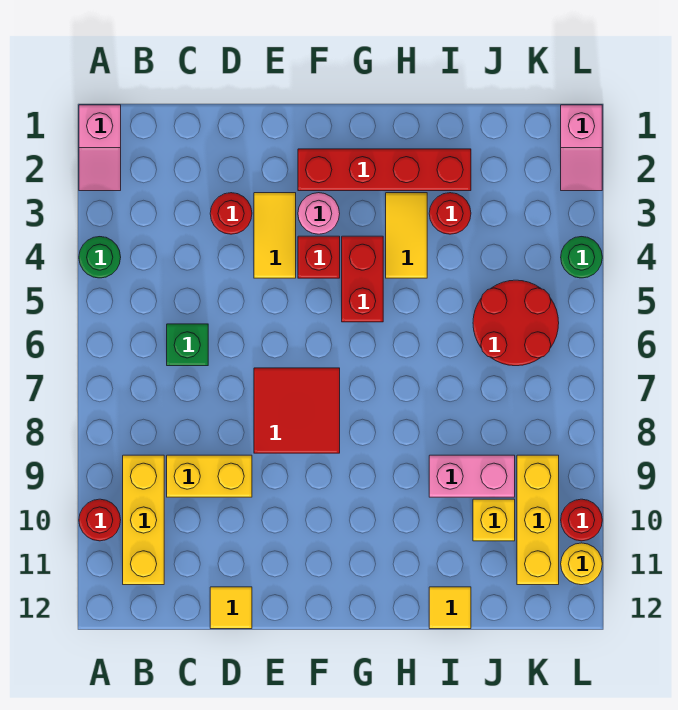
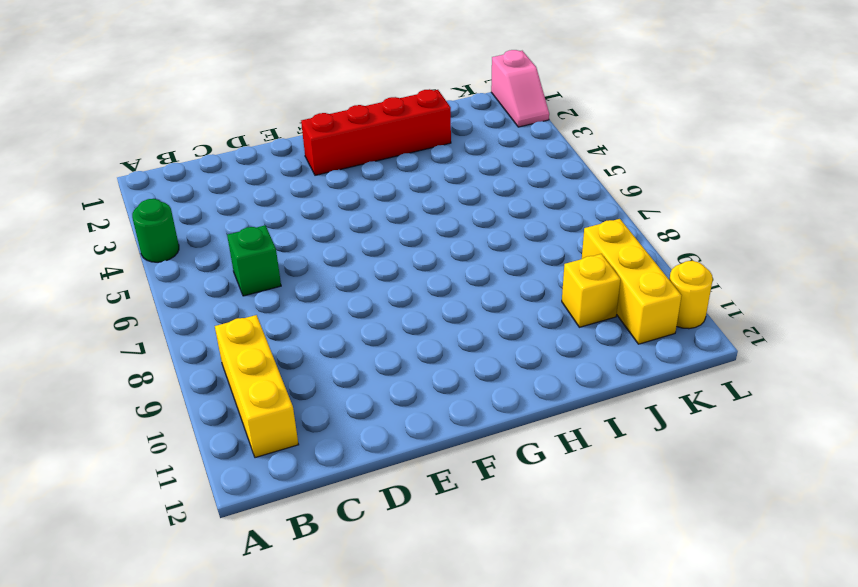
none -> pink slope A1:A2 level 1 top 1
none -> red round brick A10 level 1
none -> yellow brick C9:D9 level 1

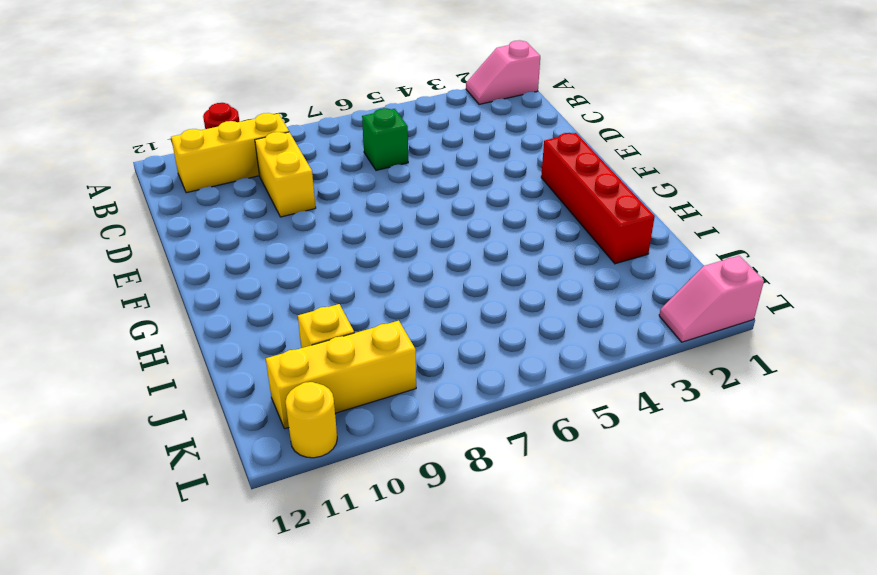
none -> green round brick A4 level 1
none -> red round brick D3 level 1
none -> yellow tile D12 level 1

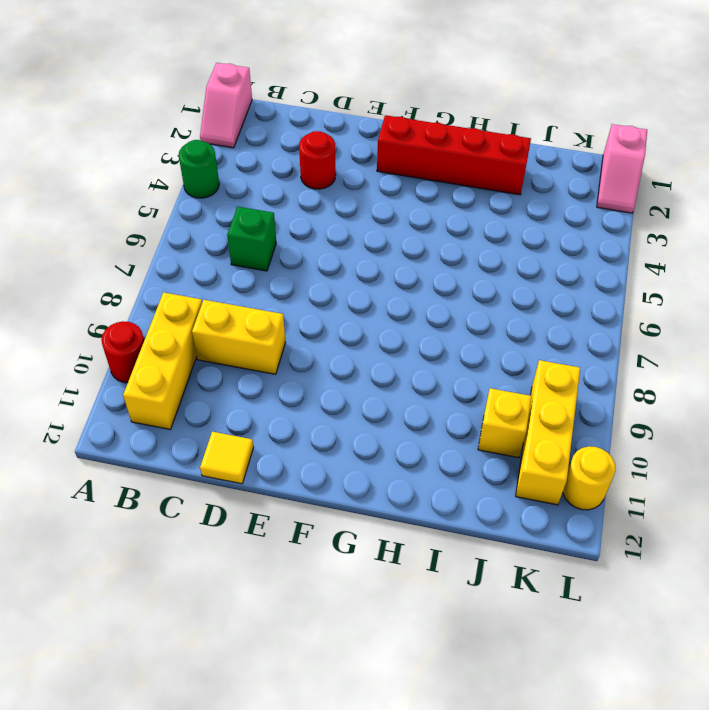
none -> yellow tile E3:E4 level 1
none -> red tile E7:F8 level 1
none -> pink round brick F3 level 1

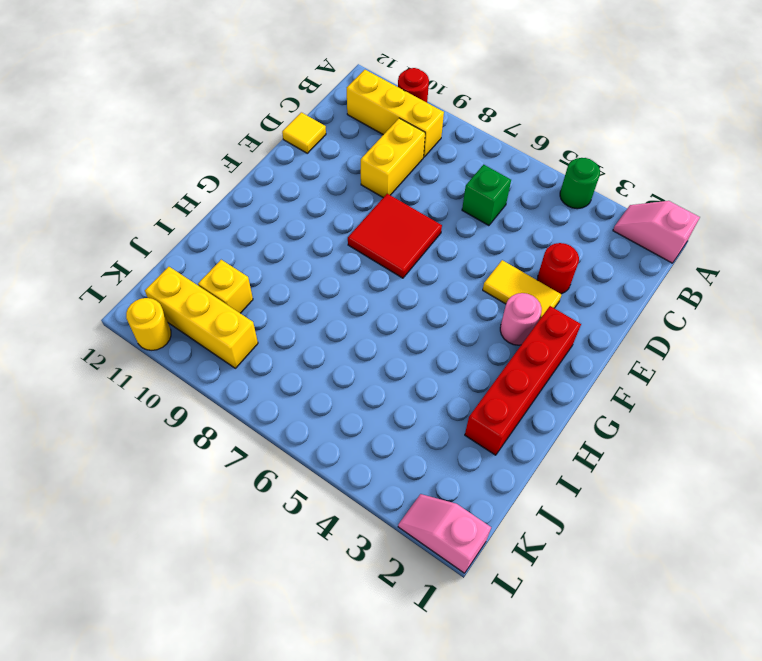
none -> red brick F4 level 1
none -> red brick G4:G5 level 1
none -> yellow tile H3:H4 level 1

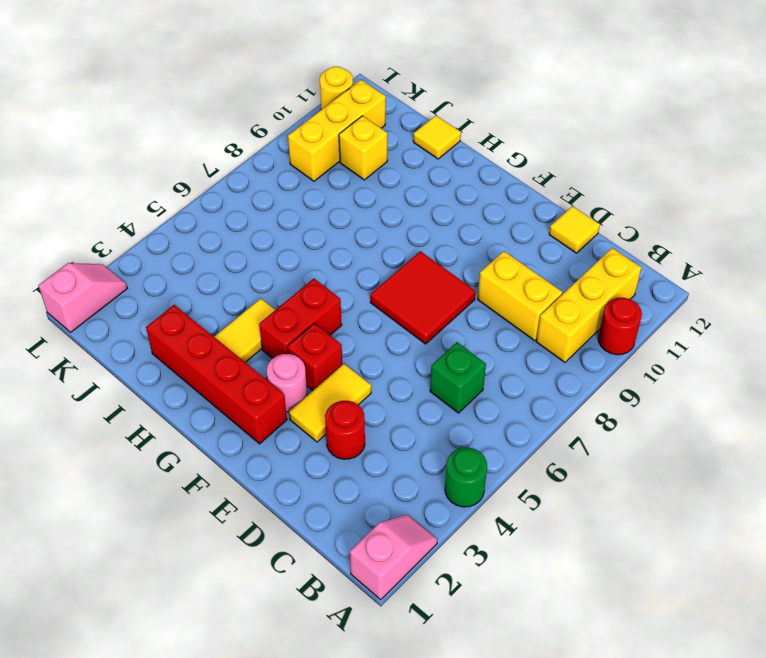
none -> red round brick I3 level 1
none -> pink brick I9:J9 level 1
none -> red round brick J5:K6 level 1

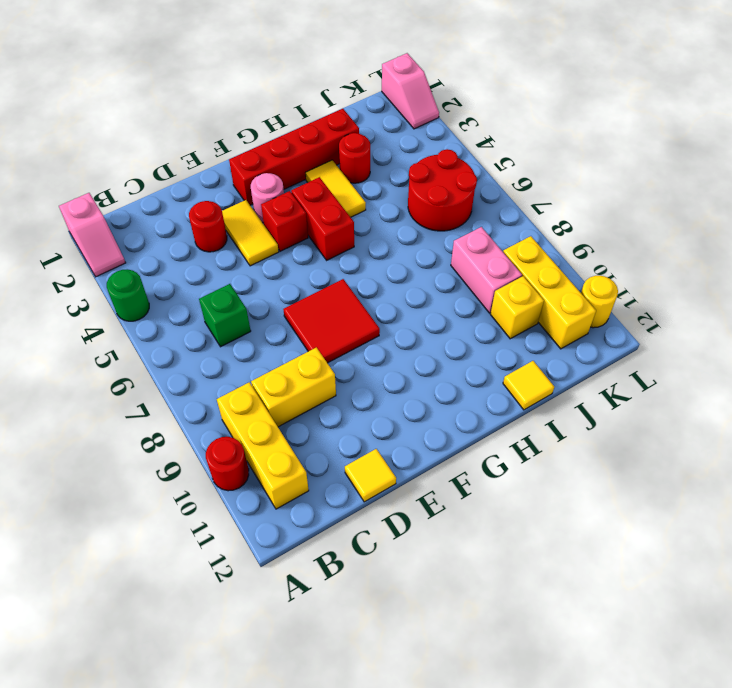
pink brick J8:J9 level 1 -> pink brick I9:J9 level 1
none -> green round brick L4 level 1
none -> red round brick L10 level 1

